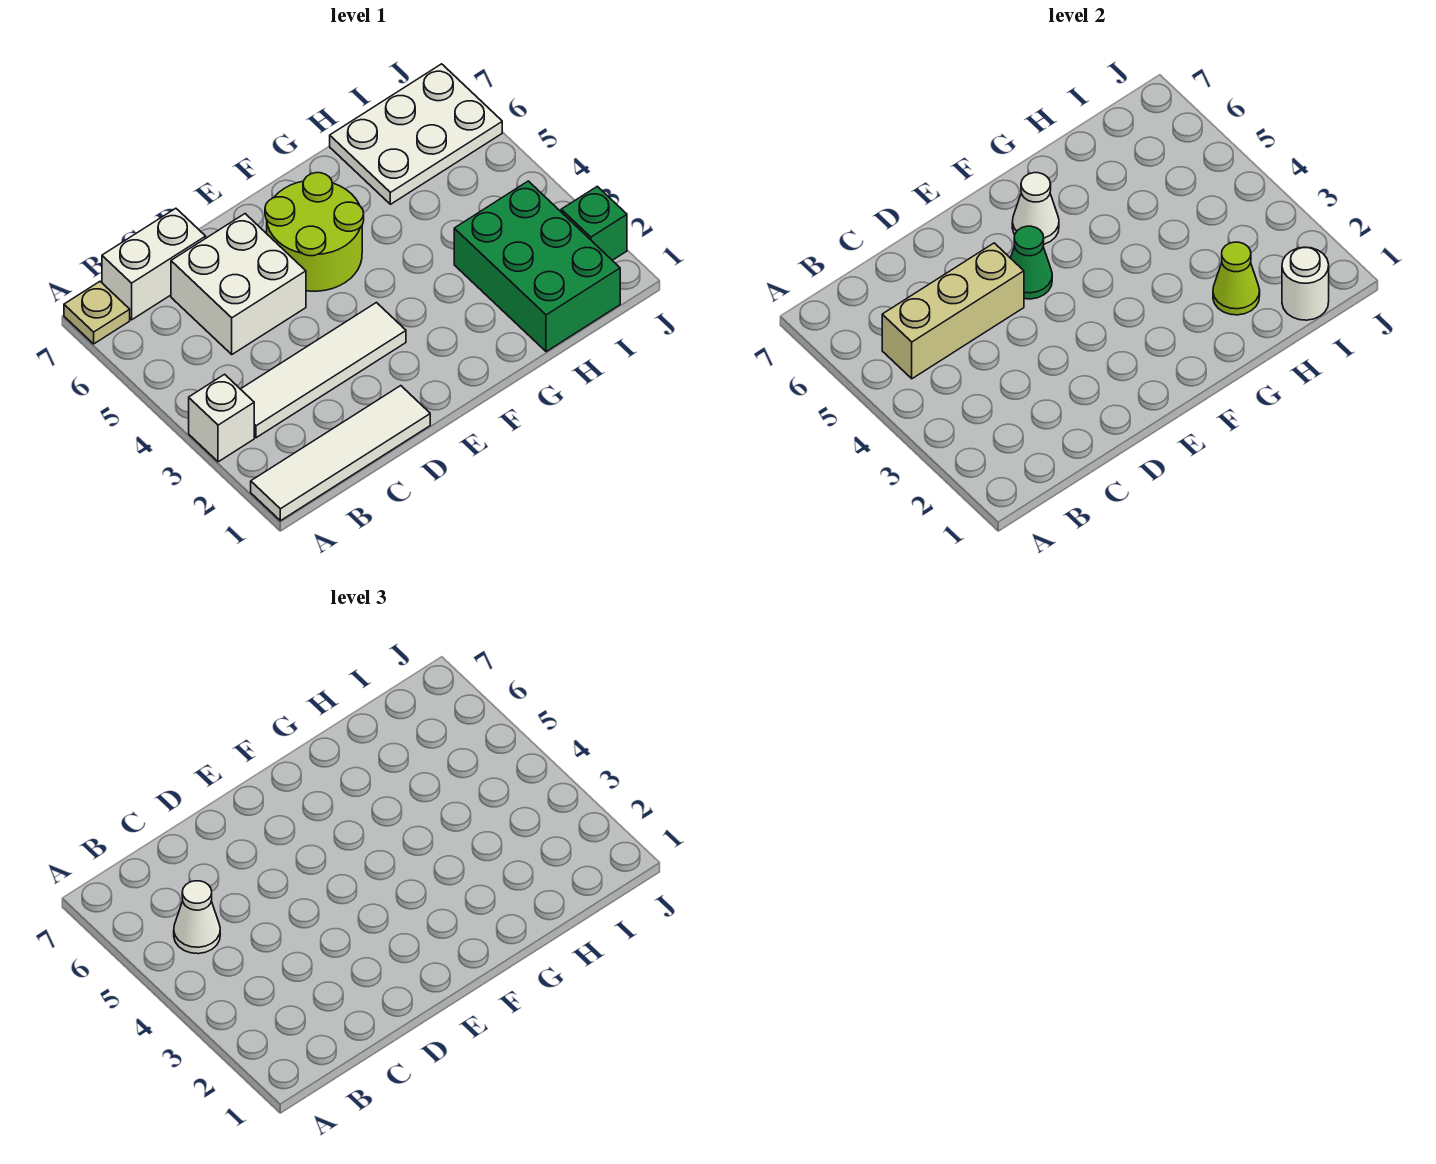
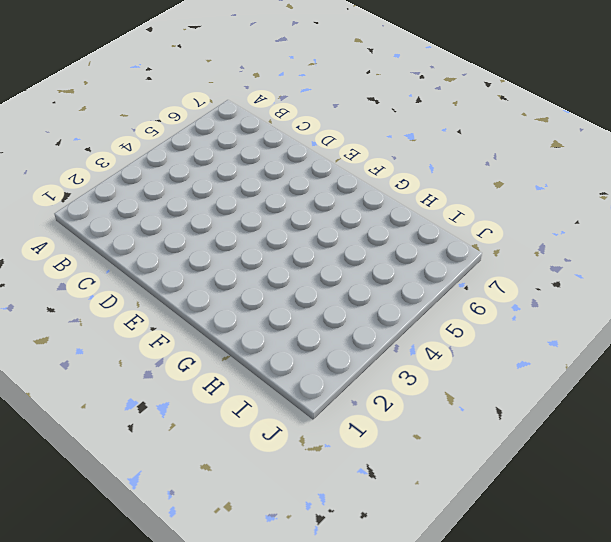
none -> white tile A1:D1 level 1
none -> white brick A3 level 1
none -> tan plate A7 level 1

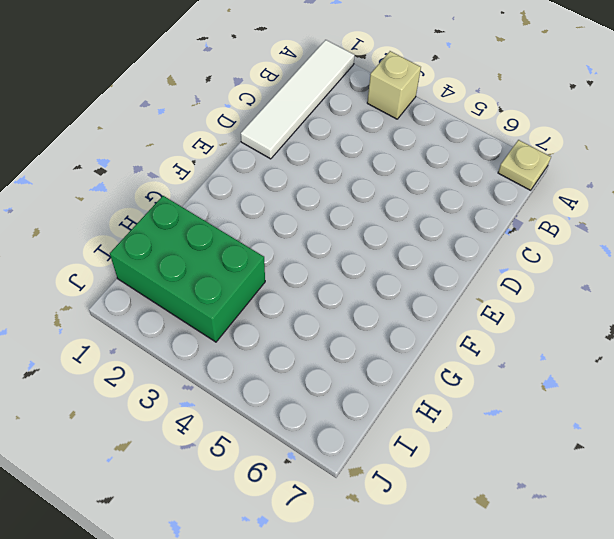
tan brick A3 level 1 -> white brick A3 level 1
none -> white tile B3:E3 level 1
none -> white brick B7:C7 level 1
none -> white brick C5:D6 level 1

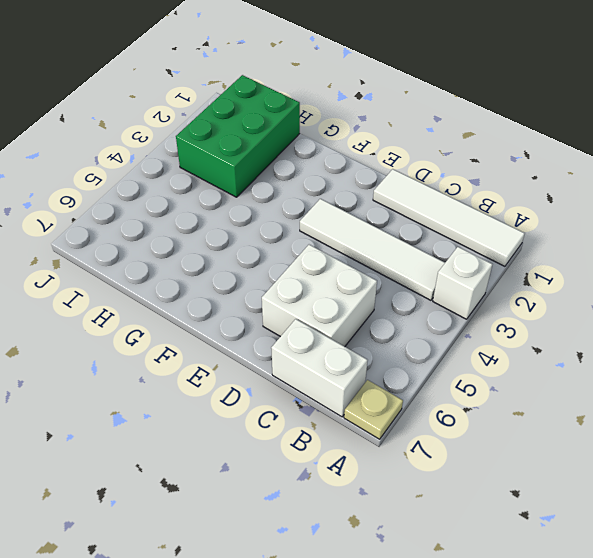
none -> lime round brick E5:F6 level 1
none -> white plate H6:J7 level 1
none -> green brick J2 level 1

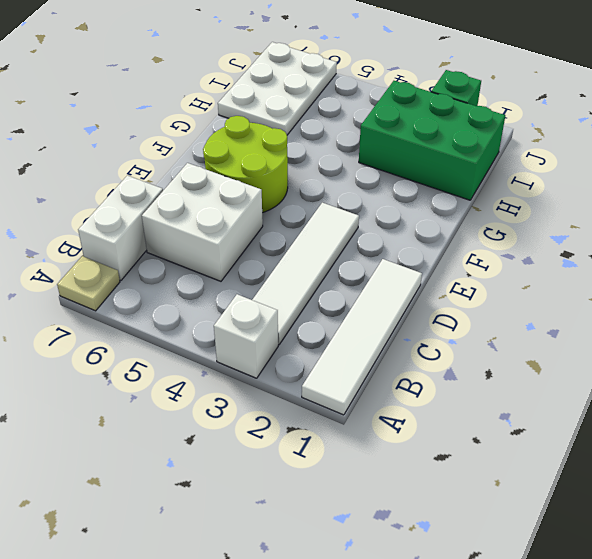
none -> tan brick B5:D5 level 2
none -> green cone E5 level 2
none -> white cone F6 level 2

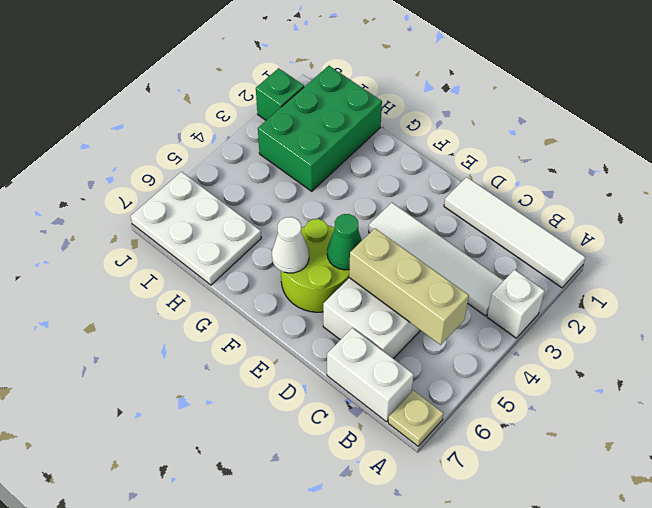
none -> lime cone H2 level 2
none -> white round brick I1 level 2
none -> white cone B5 level 3

